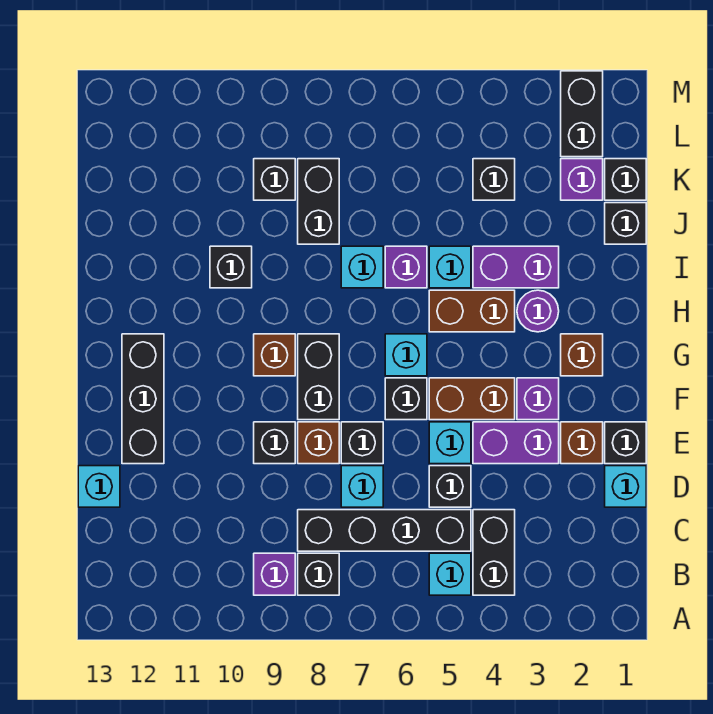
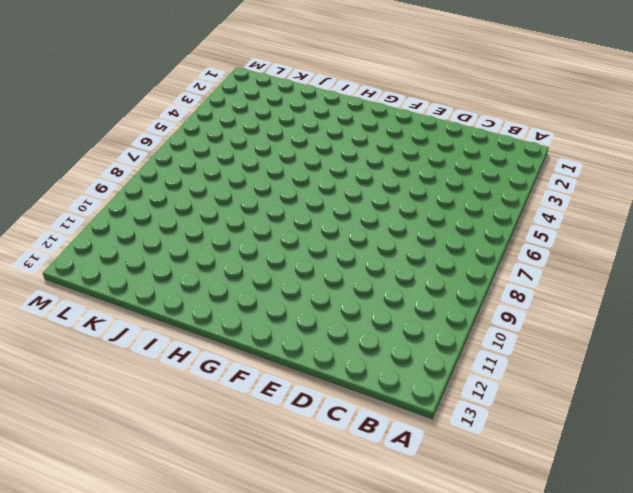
none -> black brick B4:C4 level 1
none -> cyan brick B5 level 1
none -> black brick B8 level 1
none -> purple brick B9 level 1

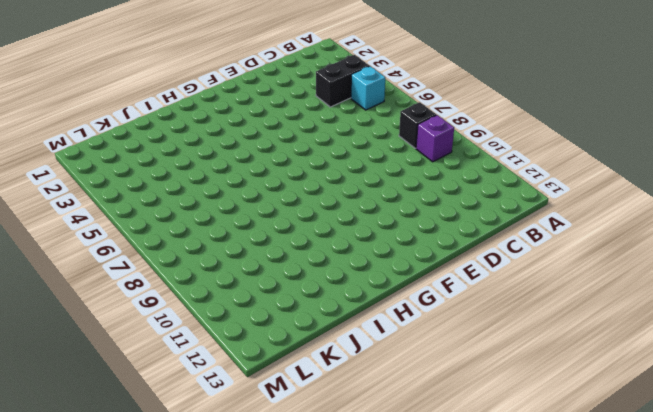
none -> black brick C5:C8 level 1
none -> cyan brick D1 level 1
none -> black brick D5 level 1
none -> cyan brick D7 level 1

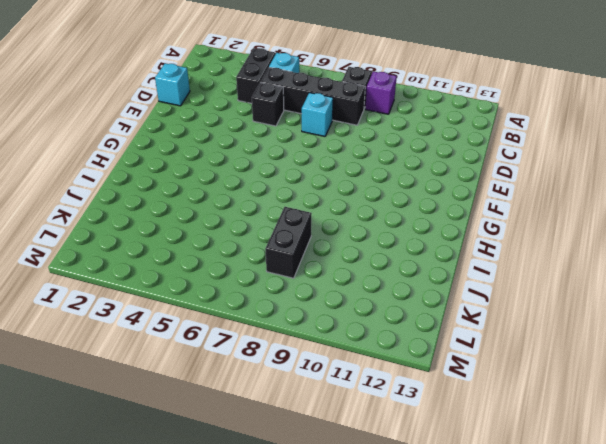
none -> cyan brick D13 level 1
none -> black brick E1 level 1
none -> brown brick E2 level 1
none -> purple brick E3:E4 level 1

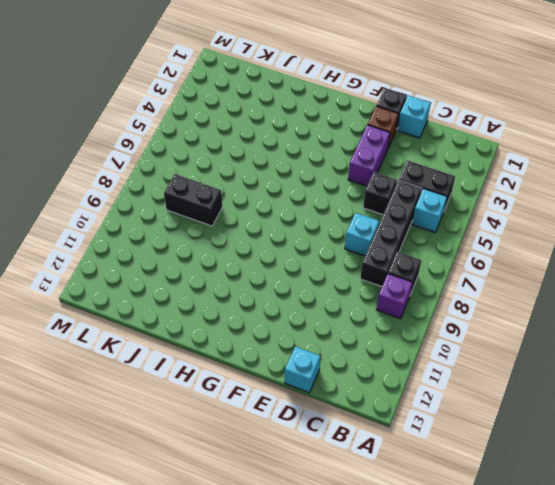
none -> cyan brick E5 level 1
none -> black brick E7 level 1
none -> brown brick E8 level 1
none -> black brick E9 level 1

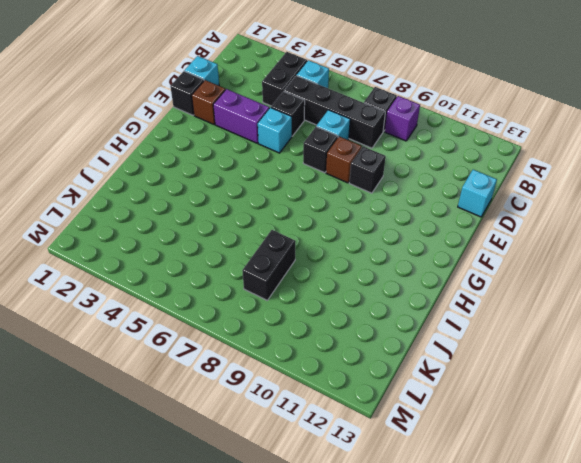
none -> black brick E12:G12 level 1
none -> purple brick F3 level 1
none -> brown brick F4:F5 level 1
none -> black brick F6 level 1

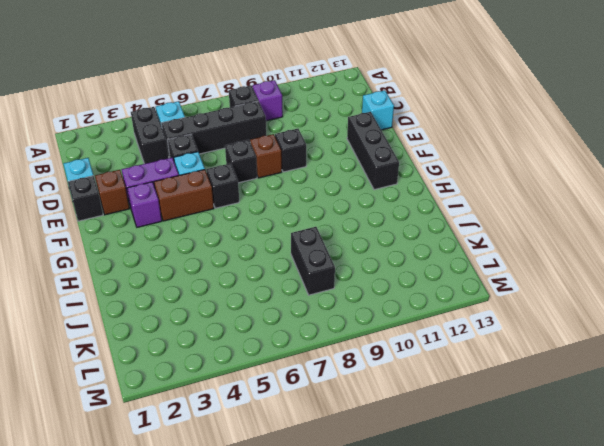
none -> cyan brick D7 level 1
none -> black brick F8:G8 level 1
none -> brown brick G2 level 1
none -> cyan brick G6 level 1

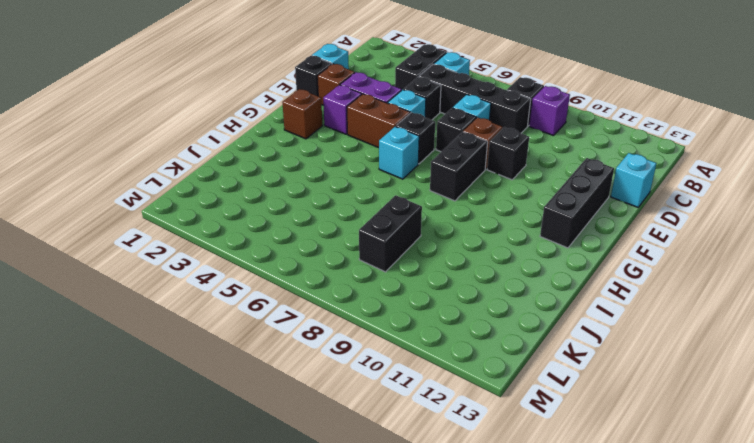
none -> brown brick G9 level 1
none -> purple round brick H3 level 1
none -> brown brick H4:H5 level 1
none -> purple brick I3:I4 level 1

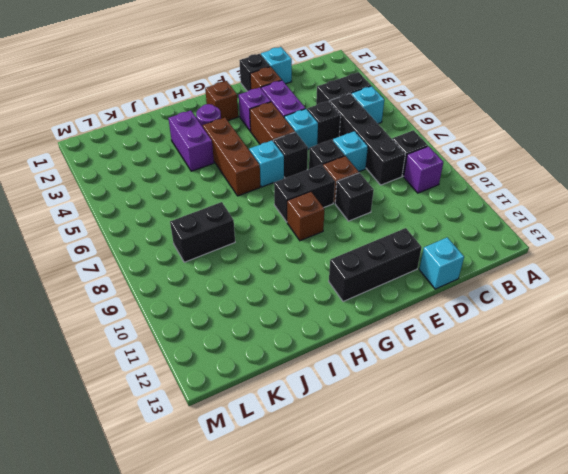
brown brick H4:H6 level 1 -> brown brick H4:H5 level 1
none -> cyan brick I5 level 1
none -> purple brick I6 level 1
none -> cyan brick I7 level 1
none -> black brick I10 level 1

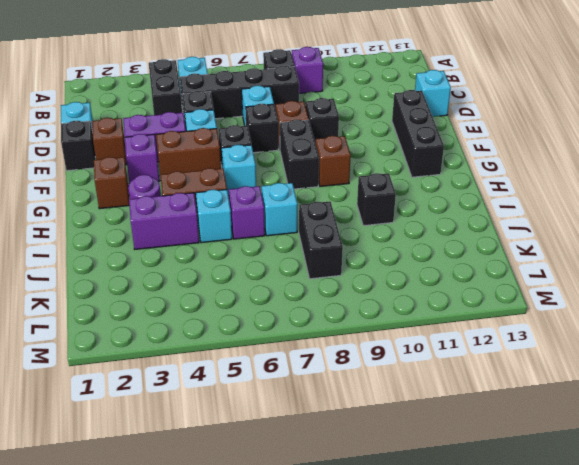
none -> black brick J1 level 1
none -> black brick K1 level 1
none -> purple brick K2 level 1
none -> black brick K4 level 1

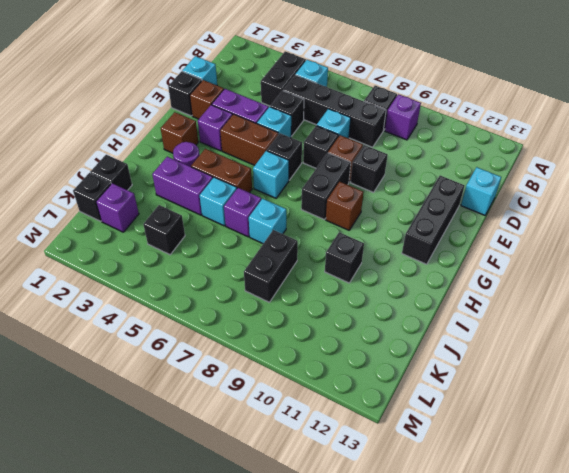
none -> black brick K9 level 1
none -> black brick L2:M2 level 1

